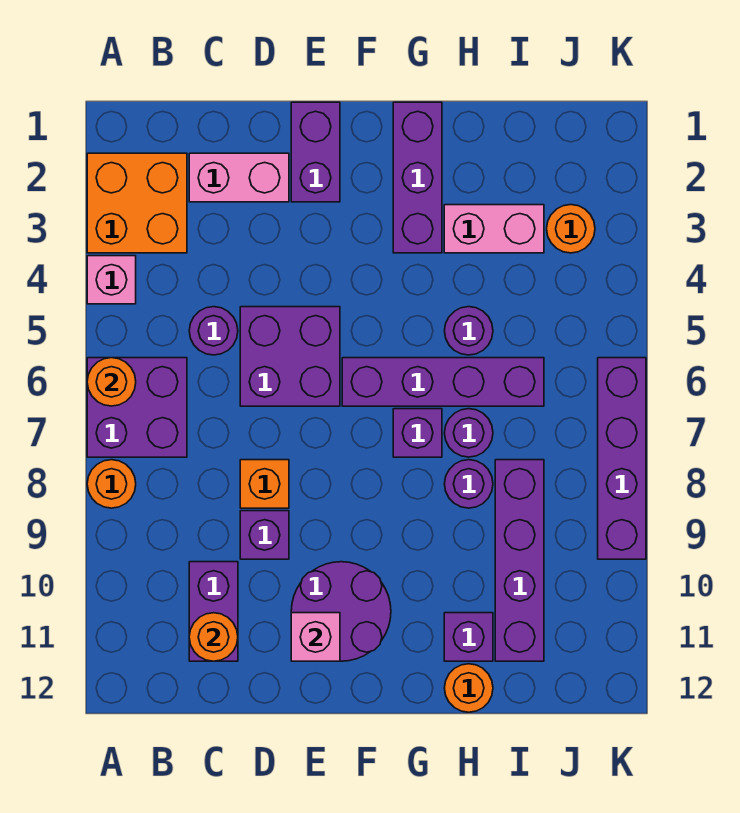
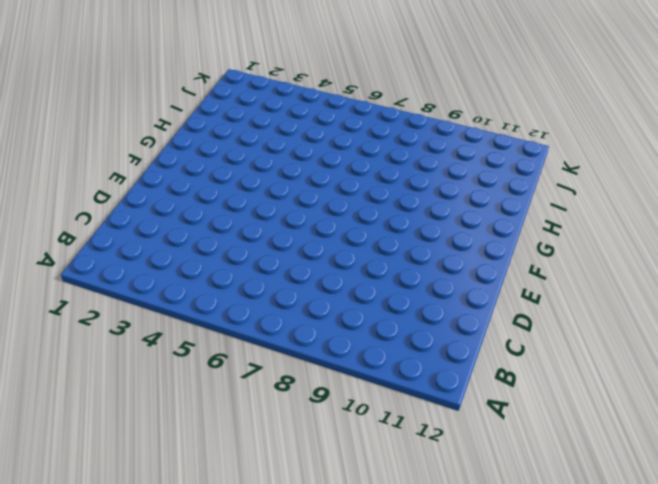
none -> orange brick A2:B3 level 1
none -> pink brick A4 level 1
none -> purple brick A6:B7 level 1

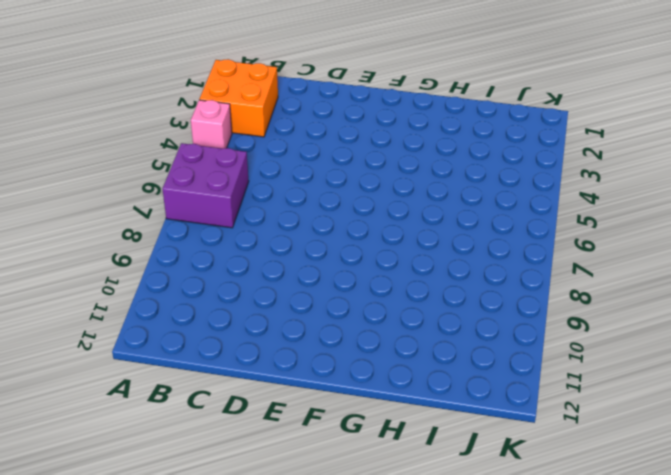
none -> orange round brick A8 level 1
none -> pink brick C2:D2 level 1
none -> purple round brick C5 level 1

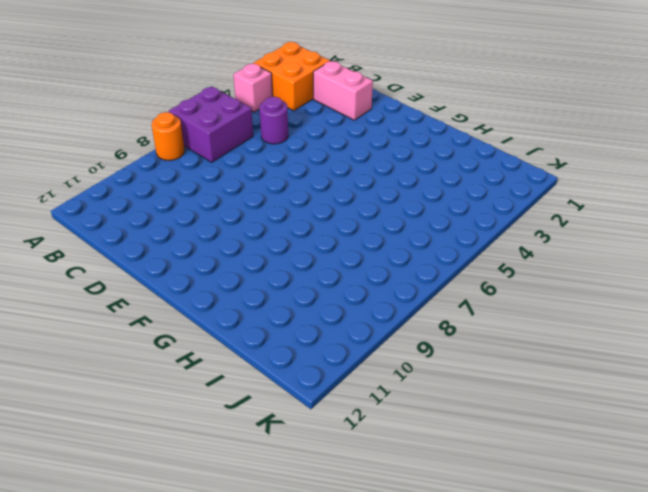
none -> purple brick C10:C11 level 1
none -> purple brick D5:E6 level 1
none -> orange brick D8 level 1

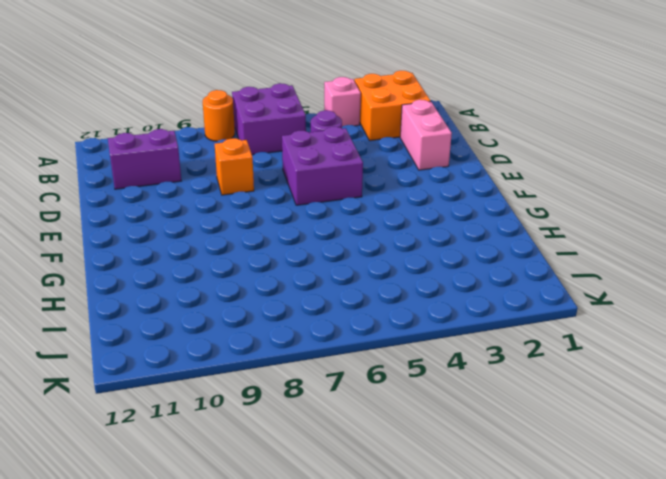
none -> purple brick D9 level 1
none -> purple brick E1:E2 level 1
none -> purple round brick E10:F11 level 1

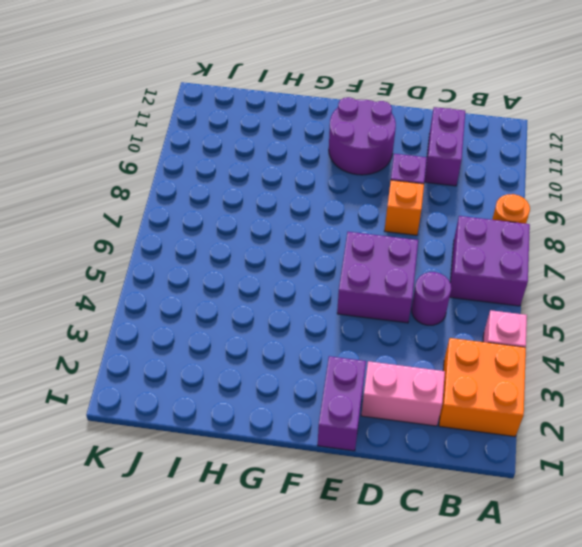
none -> purple brick F6:I6 level 1
none -> purple brick G1:G3 level 1
none -> purple brick G7 level 1

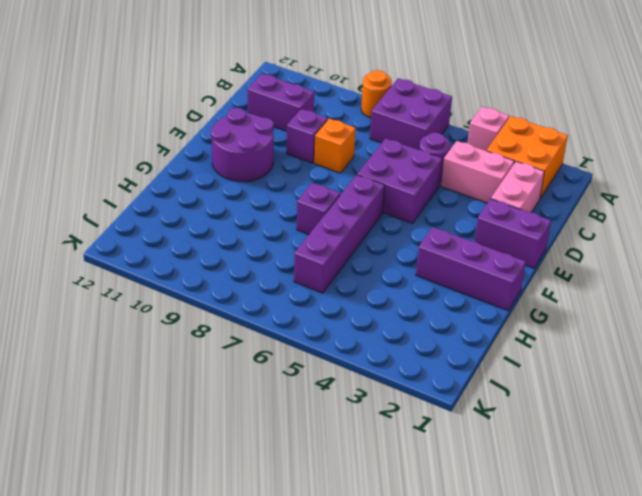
pink brick C3:C4 level 1 -> pink brick H3:I3 level 1
none -> purple round brick H5 level 1
none -> purple round brick H7 level 1
none -> purple round brick H8 level 1

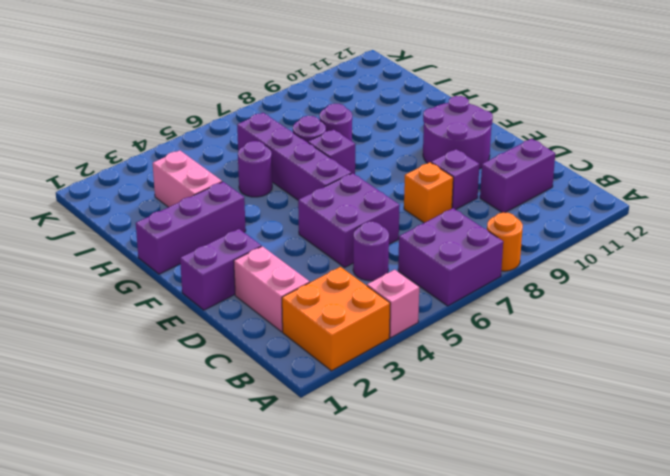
none -> purple brick H11 level 1
none -> orange round brick H12 level 1
none -> purple brick I8:I11 level 1

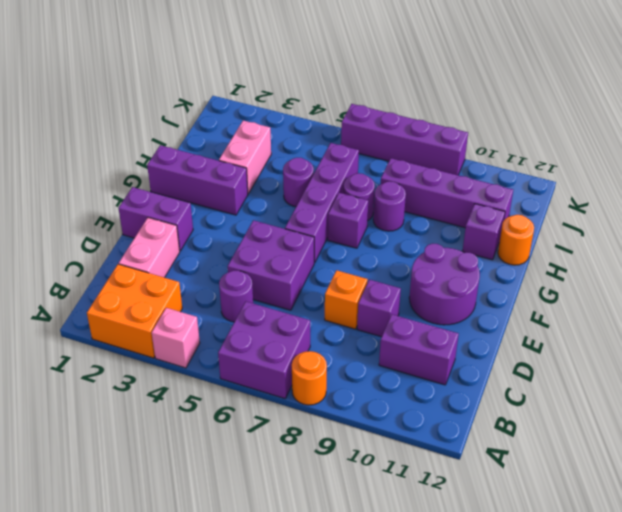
none -> orange round brick J3 level 1
none -> orange round brick A6 level 2
none -> orange round brick C11 level 2

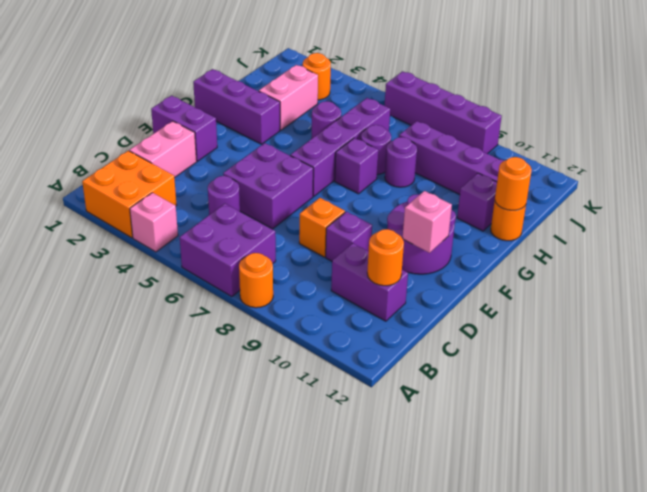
orange round brick H12 level 2 -> orange round brick A6 level 2

